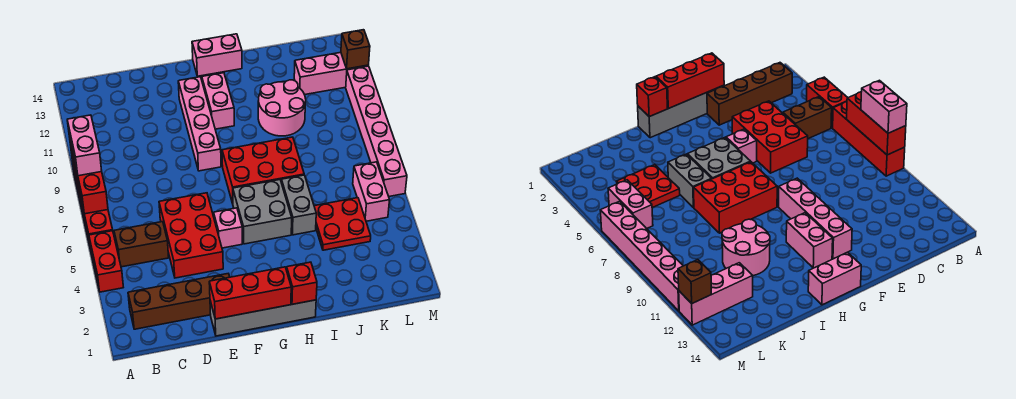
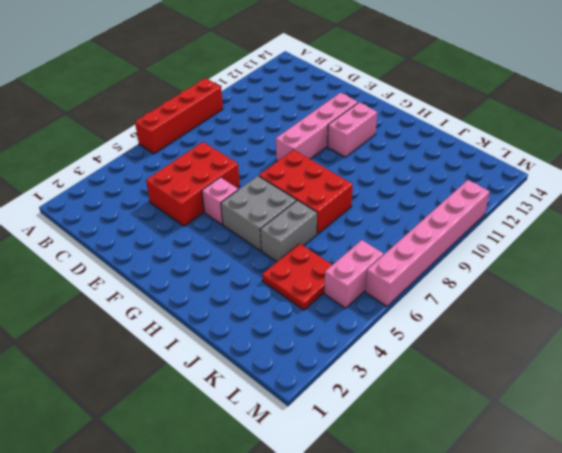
none -> red brick A4:A5 level 1
none -> brown brick B2:E2 level 1
none -> brown brick B5:C5 level 1

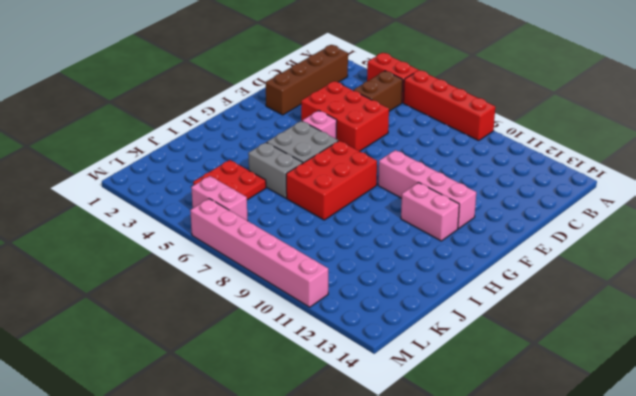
none -> grey brick E1:H1 level 1
none -> pink brick G14:H14 level 1
none -> pink round brick I10:J11 level 1

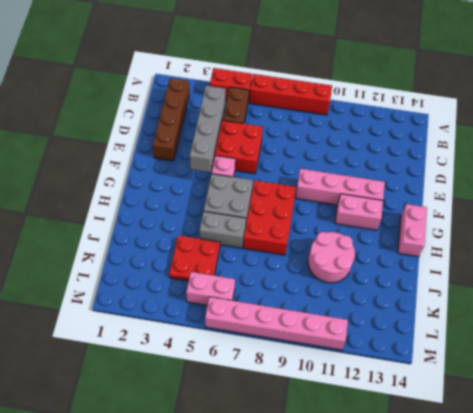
grey brick C4:F4 level 2 -> grey brick E1:H1 level 1
none -> pink brick K12:M12 level 1
none -> red brick A7:A9 level 2
none -> red brick E1:G1 level 2

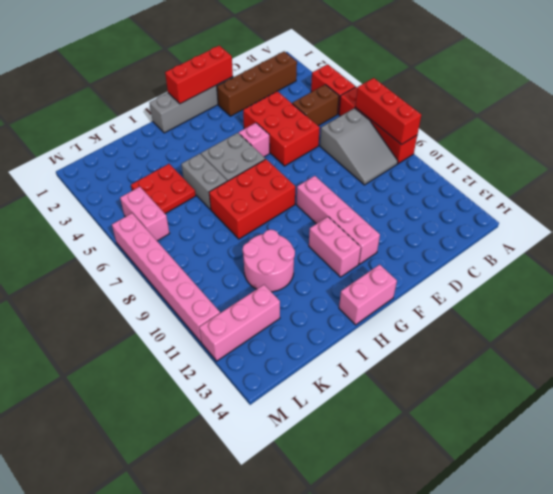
grey slope B7:C9 level 1 top 7 -> none
none -> red brick H1 level 2
none -> brown brick M12 level 2
none -> pink brick A8:A9 level 3

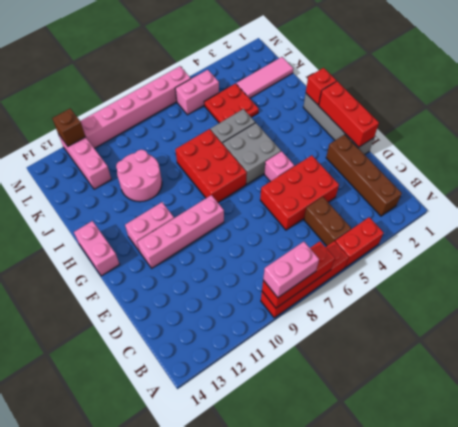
pink tile K1:K3 level 1 -> none

